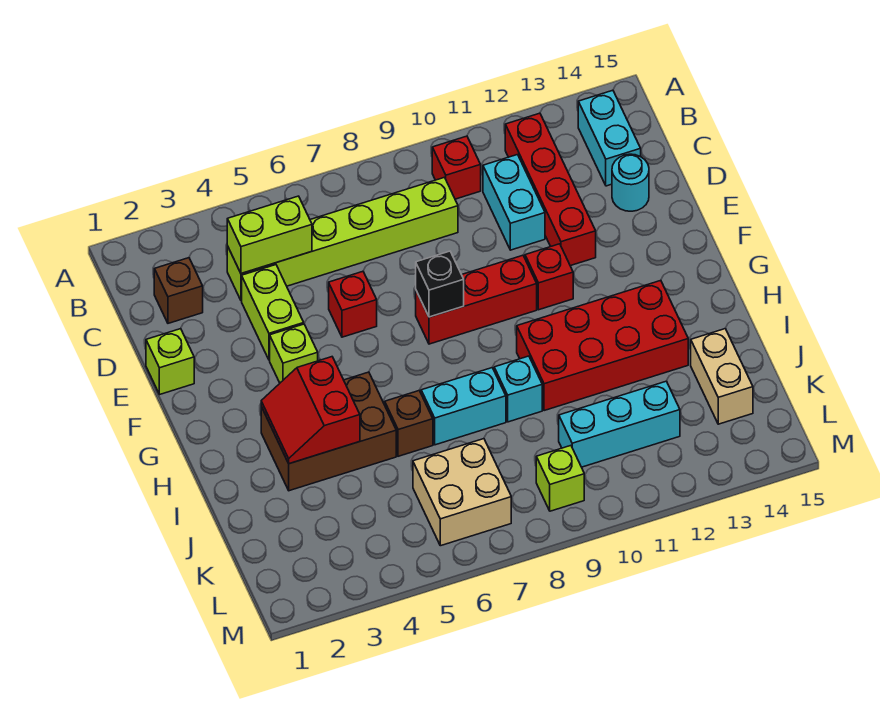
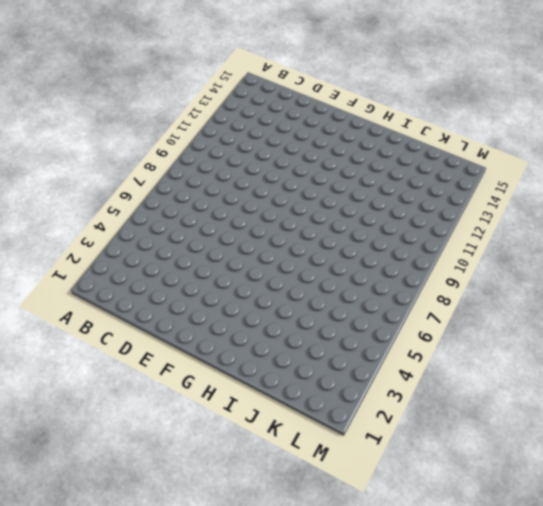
none -> red brick B10 level 1
none -> red brick B12:E12 level 1
none -> cyan brick B14:C14 level 1

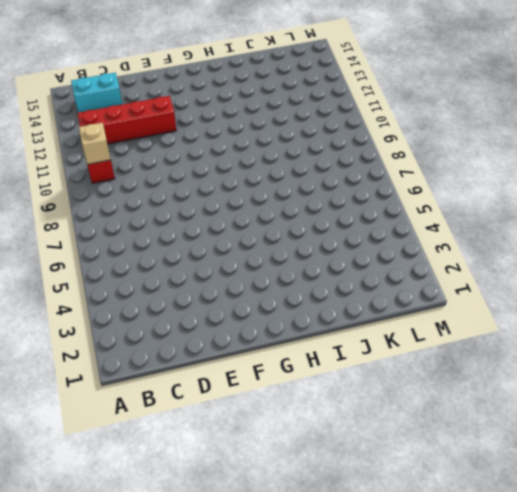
tan brick B10 level 2 -> none
none -> brown brick C2 level 1
none -> lime brick C4:C9 level 1
none -> cyan brick C11:D11 level 1

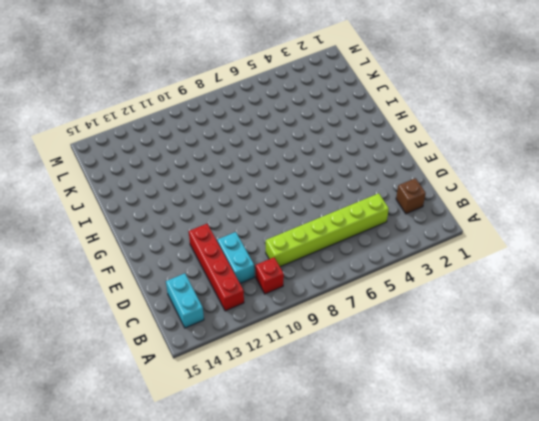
none -> lime brick D4:E4 level 1
none -> cyan round brick D14 level 1
none -> lime brick E1 level 1

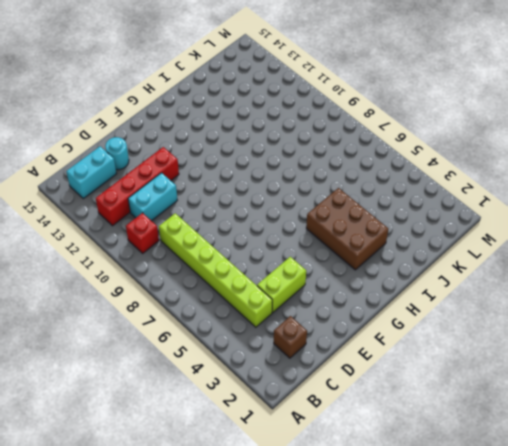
none -> lime brick E1 level 1
none -> red brick E6 level 1
none -> lime brick F4 level 1

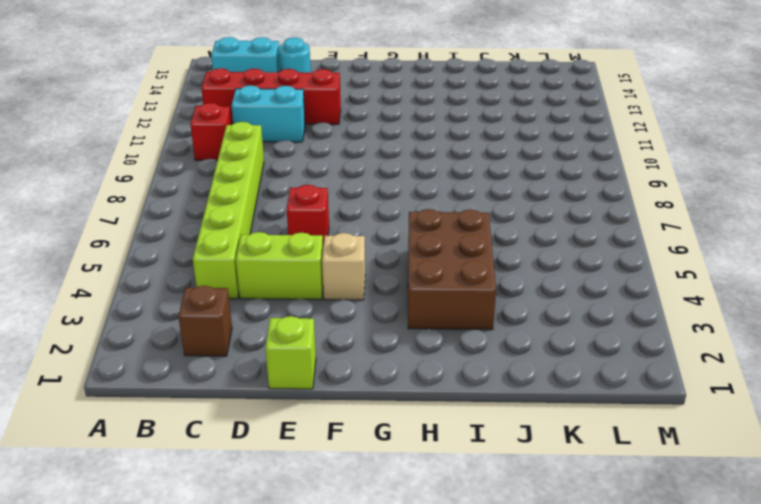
tan brick F4 level 1 -> lime brick F4 level 1
none -> red brick F8:F10 level 1
none -> red brick F11 level 1
none -> red brick H10:I13 level 1

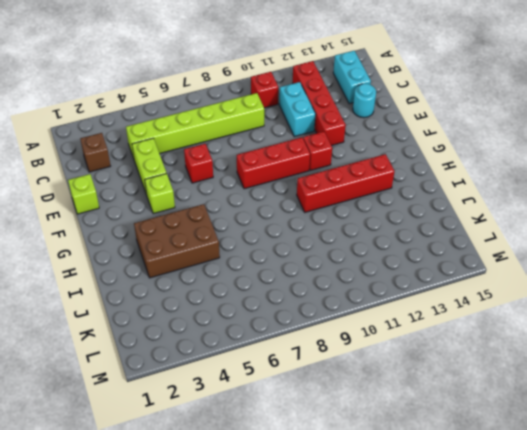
red brick H10:H13 level 1 -> red brick H10:I13 level 1
none -> brown brick I6 level 1
none -> cyan brick I7:I8 level 1
none -> cyan brick I9 level 1

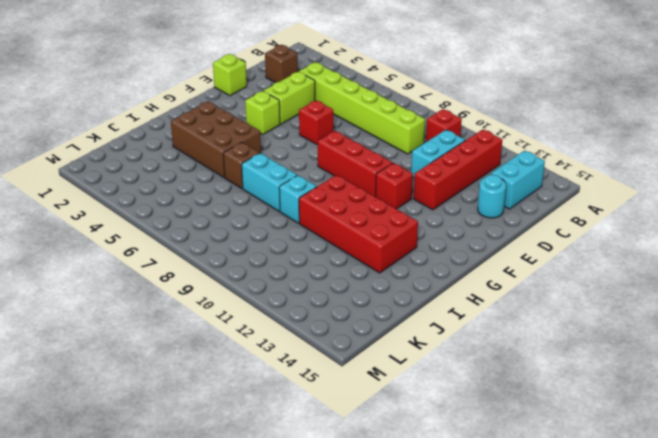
none -> tan brick J14:K14 level 1
none -> tan brick K6:L7 level 1
none -> cyan brick K10:K12 level 1

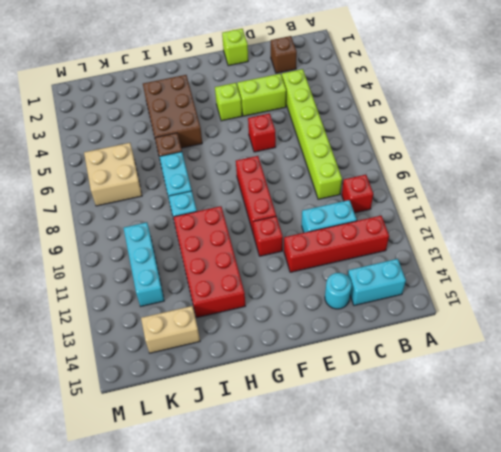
none -> lime brick L9 level 1
none -> lime brick C4:C5 level 2
none -> black brick F8 level 2

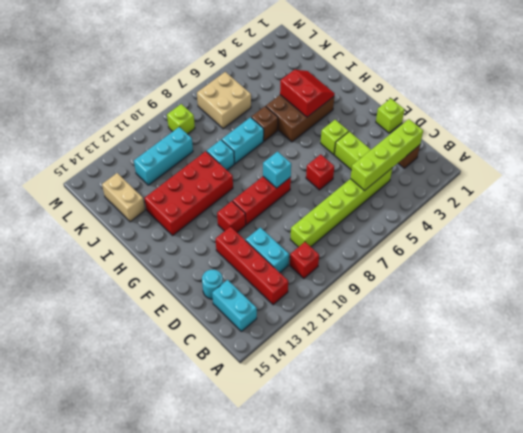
lime brick C2:C5 level 2 -> lime brick C4:C5 level 2
cyan brick F8 level 2 -> black brick F8 level 2

